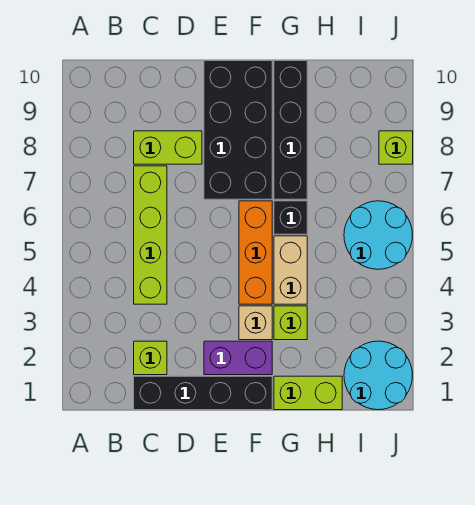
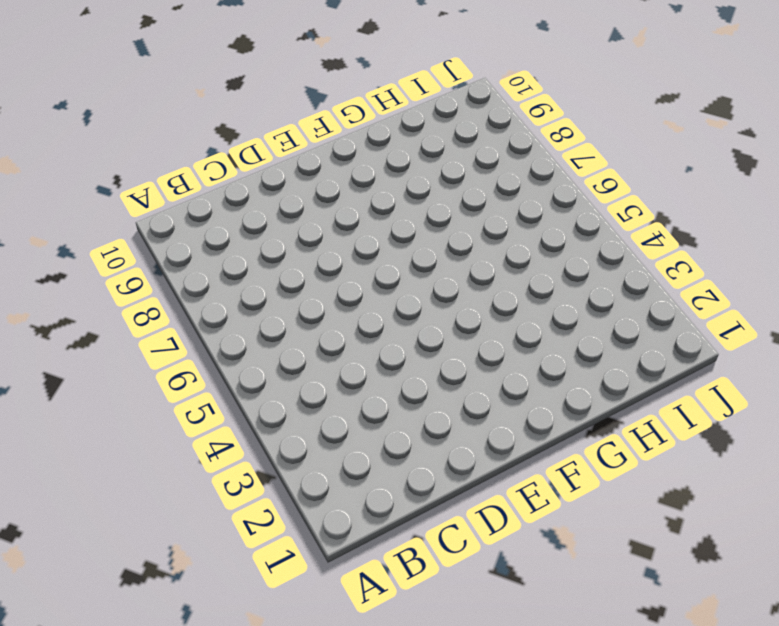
none -> black brick C1:F1 level 1
none -> lime brick C2 level 1
none -> lime brick C4:C7 level 1

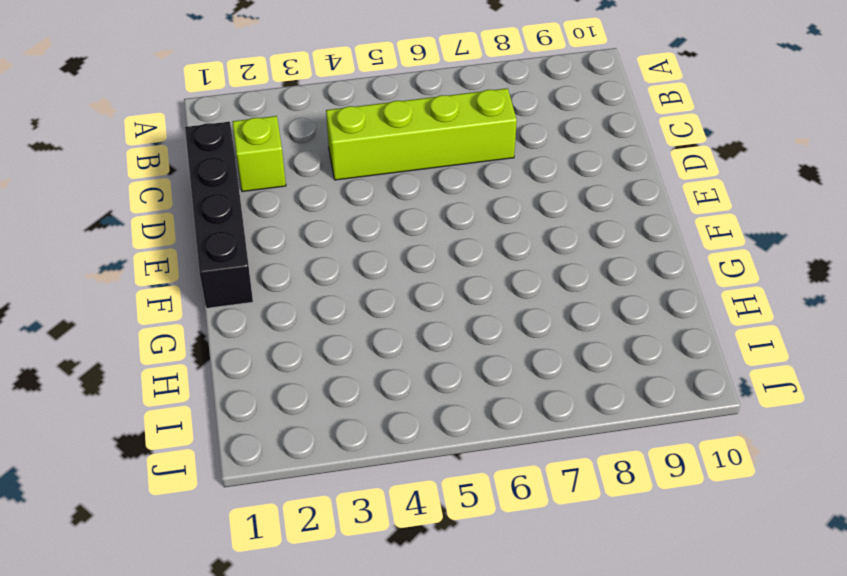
none -> lime brick C8:D8 level 1
none -> purple brick E2:F2 level 1
none -> black brick E7:F10 level 1

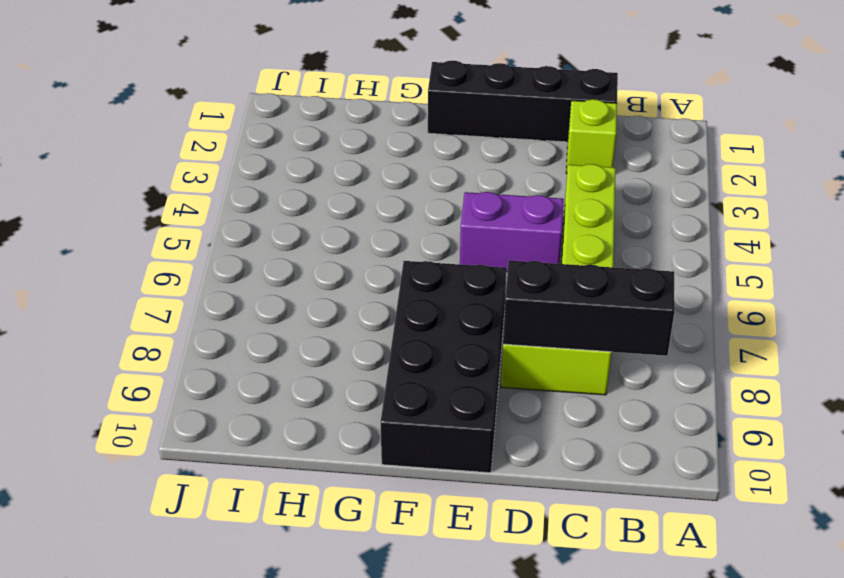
black brick B8:D8 level 2 -> none
purple brick D5:E5 level 1 -> purple brick E2:F2 level 1
none -> tan brick F3 level 1
none -> orange brick F4:F6 level 1
none -> lime brick G1:H1 level 1

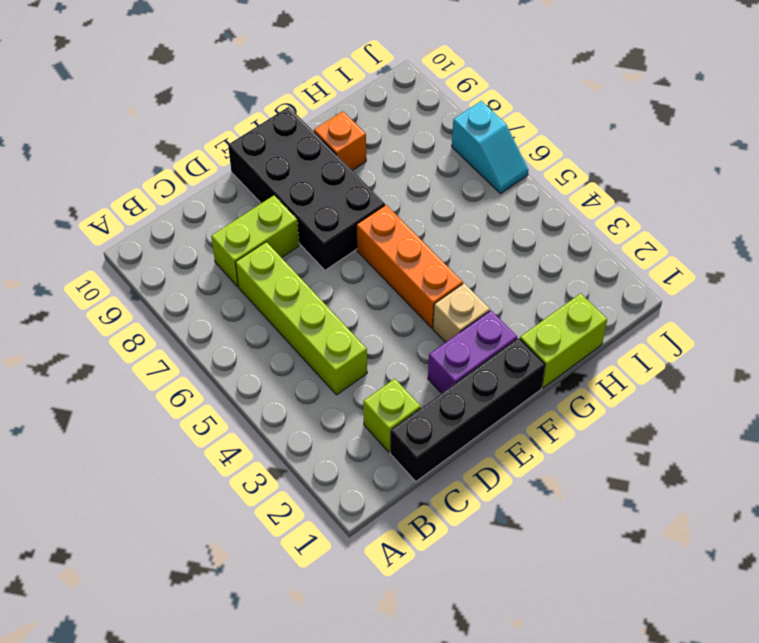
orange brick G9 level 1 -> black brick G7:G10 level 1
cyan slope J6:J7 level 1 top 7 -> cyan round brick I5:J6 level 1
none -> lime brick G3 level 1
none -> tan brick G4:G5 level 1
none -> black brick G6 level 1

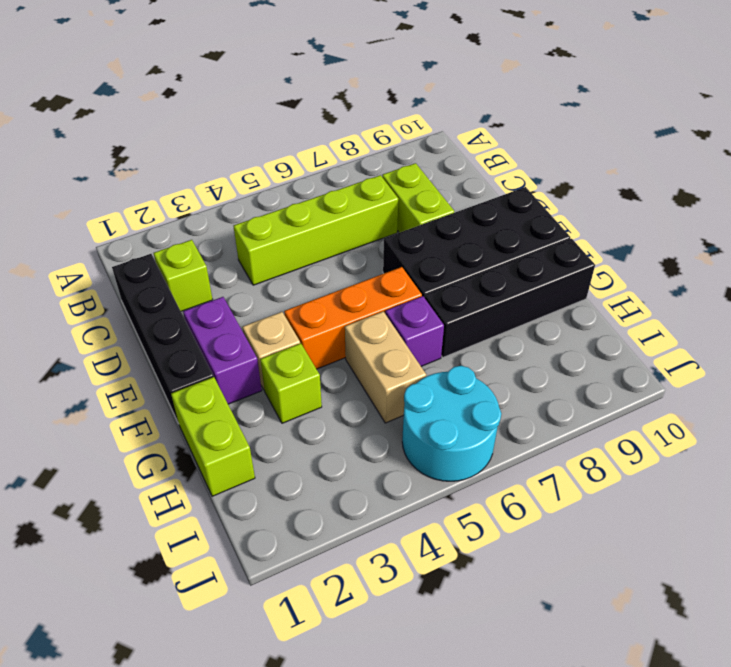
tan brick G5:H5 level 1 -> tan brick G4:G5 level 1
purple brick G6 level 1 -> black brick G6 level 1
none -> cyan round brick I1:J2 level 1
none -> lime brick J8 level 1

